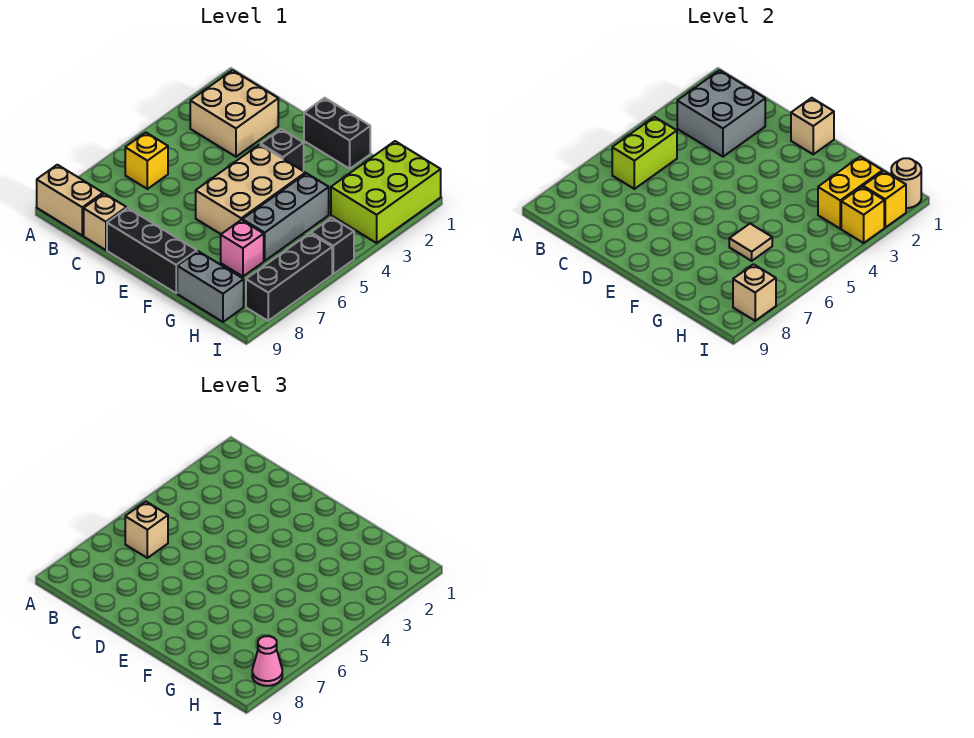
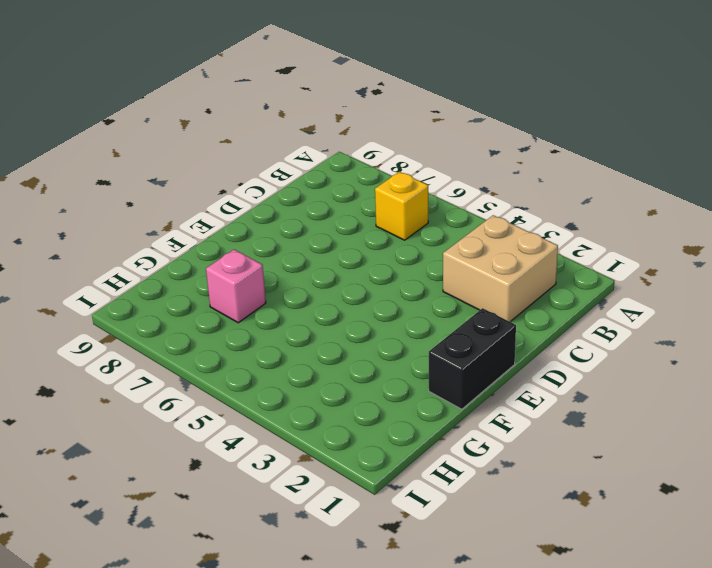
none -> tan brick A9:B9 level 1
none -> tan brick C9 level 1
none -> black brick D9:F9 level 1

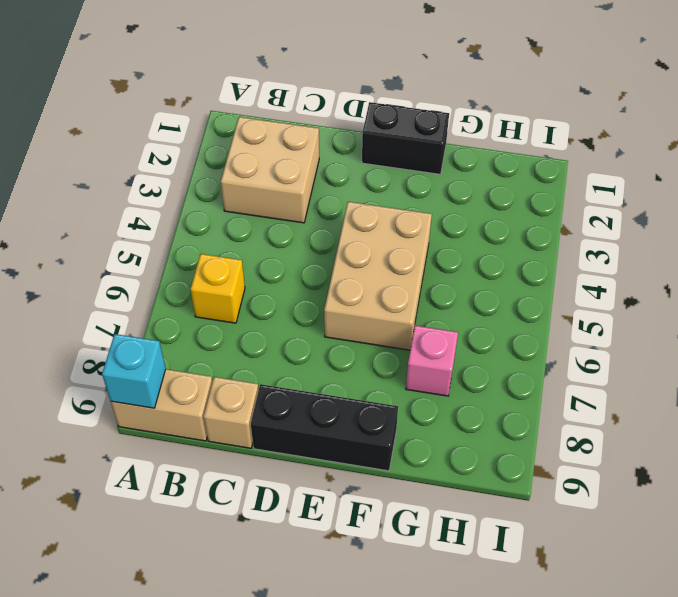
cyan brick A9 level 2 -> none
none -> black brick E3 level 1
none -> grey brick G4:G6 level 1
none -> grey brick G9:H9 level 1

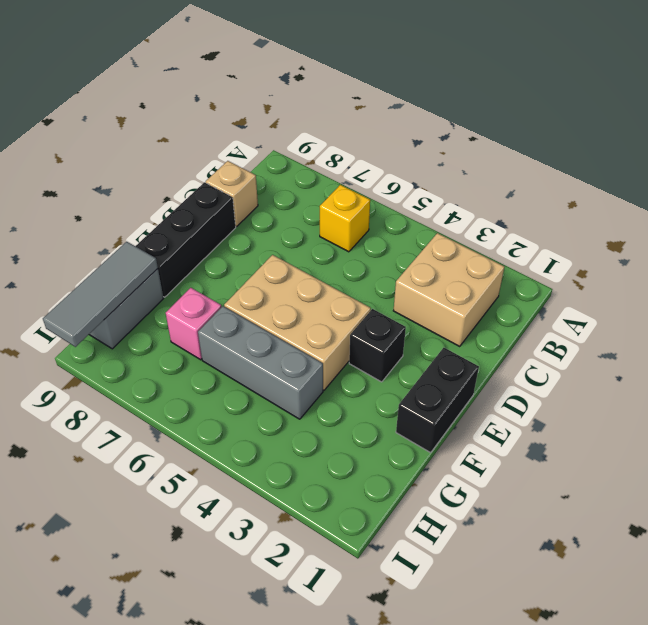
grey tile G9:I9 level 2 -> none
none -> tan brick A9:B9 level 1
none -> lime brick H1:I3 level 1
none -> black brick I5 level 1

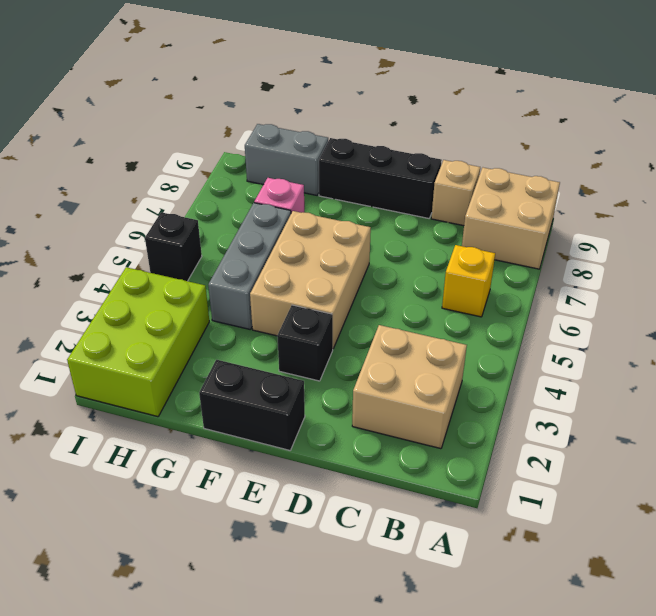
tan brick A8:B9 level 1 -> tan brick A9:B9 level 1
none -> black brick I6:I8 level 1
none -> grey brick B2:C3 level 2
none -> lime brick B5:B6 level 2

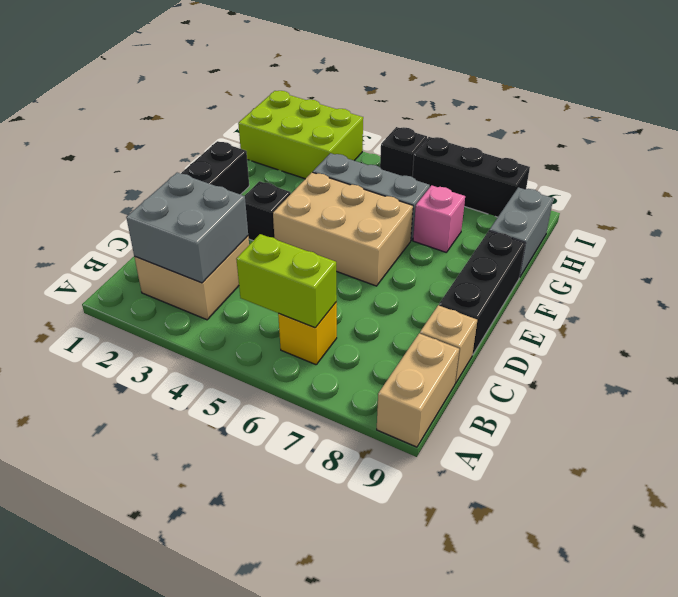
none -> tan brick E1 level 2
none -> tan tile G6 level 2
none -> yellow brick H2:H3 level 2

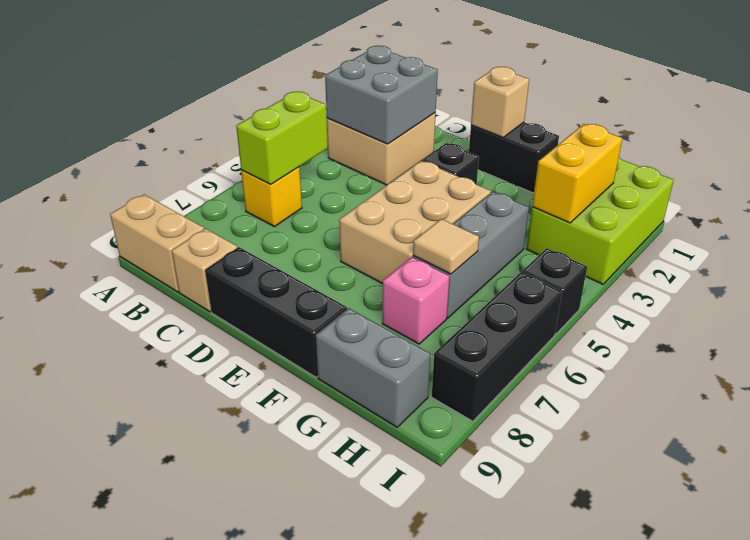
none -> tan round brick I1 level 2
none -> yellow brick I2 level 2
none -> yellow brick I3 level 2

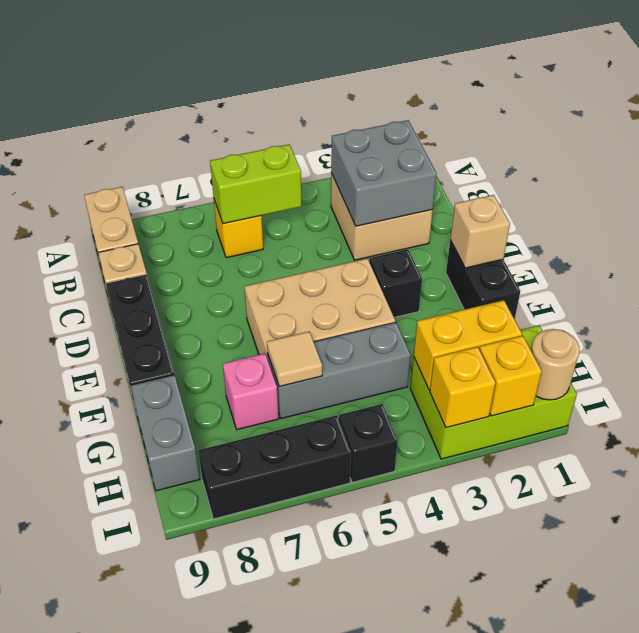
none -> tan brick I8 level 2
none -> tan brick B6 level 3
none -> pink cone I8 level 3

